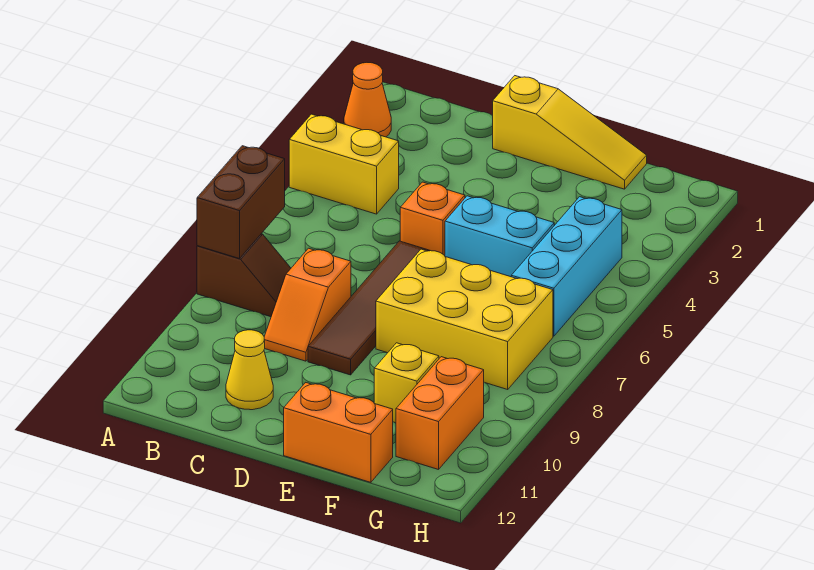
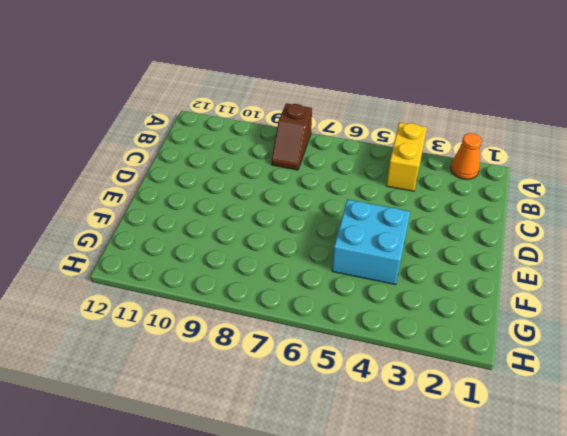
cyan brick E4:F5 level 1 -> cyan brick E5:F5 level 1
none -> orange slope C8:C9 level 1 top 8
none -> yellow cone C11 level 1
none -> yellow slope D1:F1 level 1 top D

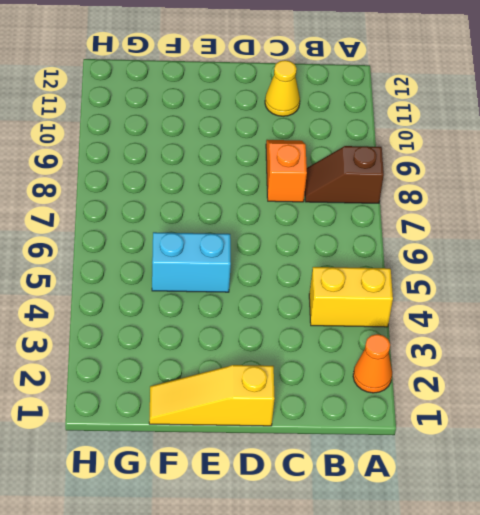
none -> orange brick D5 level 1
none -> brown tile D6:D9 level 1
none -> yellow brick E7:G8 level 1

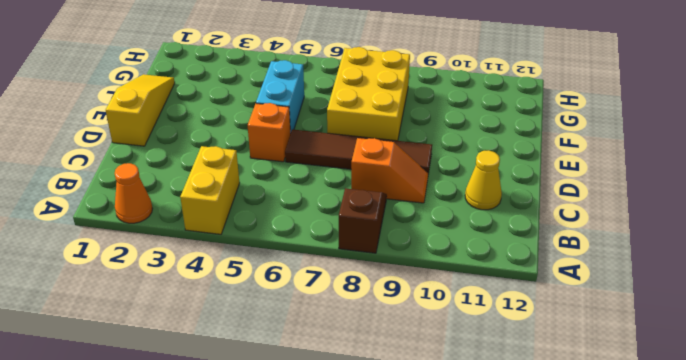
none -> orange brick E12:F12 level 1
none -> yellow brick F10 level 1
none -> cyan brick G4:G6 level 1

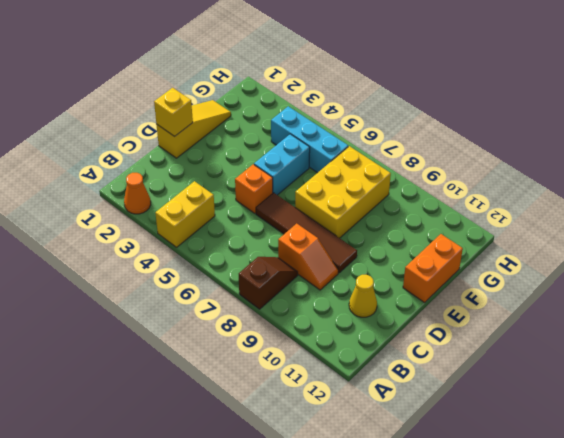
yellow brick D1 level 2 -> yellow brick F10 level 1
none -> orange brick G10:G11 level 1
none -> brown brick A7:A8 level 2

